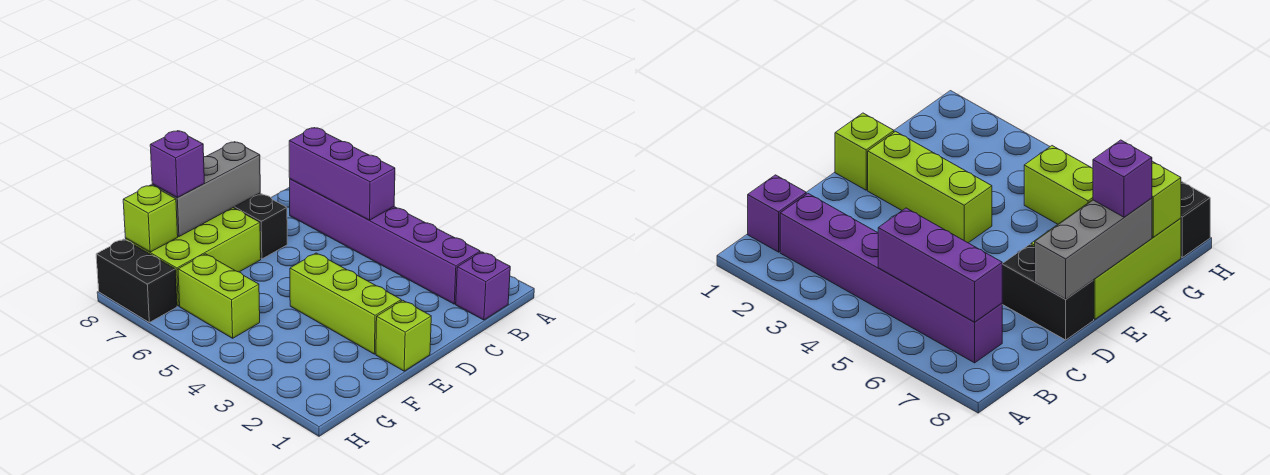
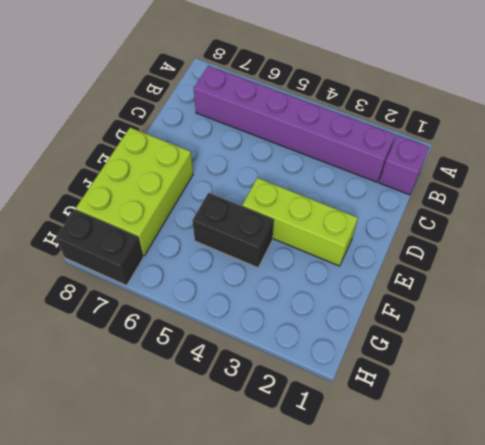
black brick F4:F5 level 1 -> black brick D7:D8 level 1
none -> lime brick E1 level 1
none -> lime brick G5:G6 level 1
none -> purple brick B5:B7 level 2

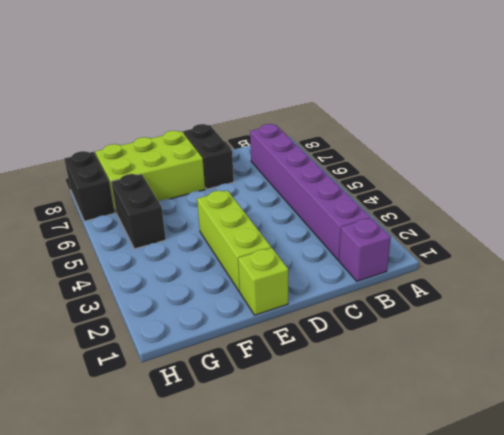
black brick G5:G6 level 1 -> lime brick G5:G6 level 1
none -> purple brick B5:B7 level 2
none -> grey brick D8:F8 level 2
none -> lime brick G8 level 2

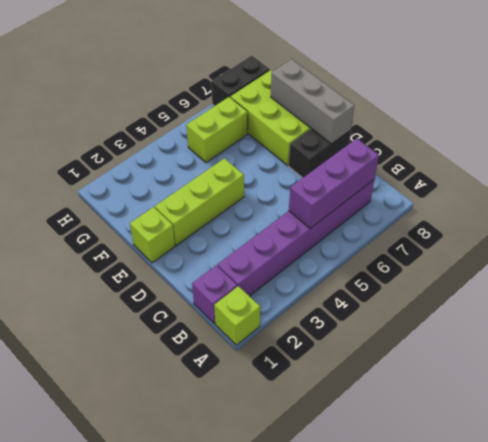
lime brick A1 level 1 -> lime brick G8 level 2
none -> purple brick F8 level 3

